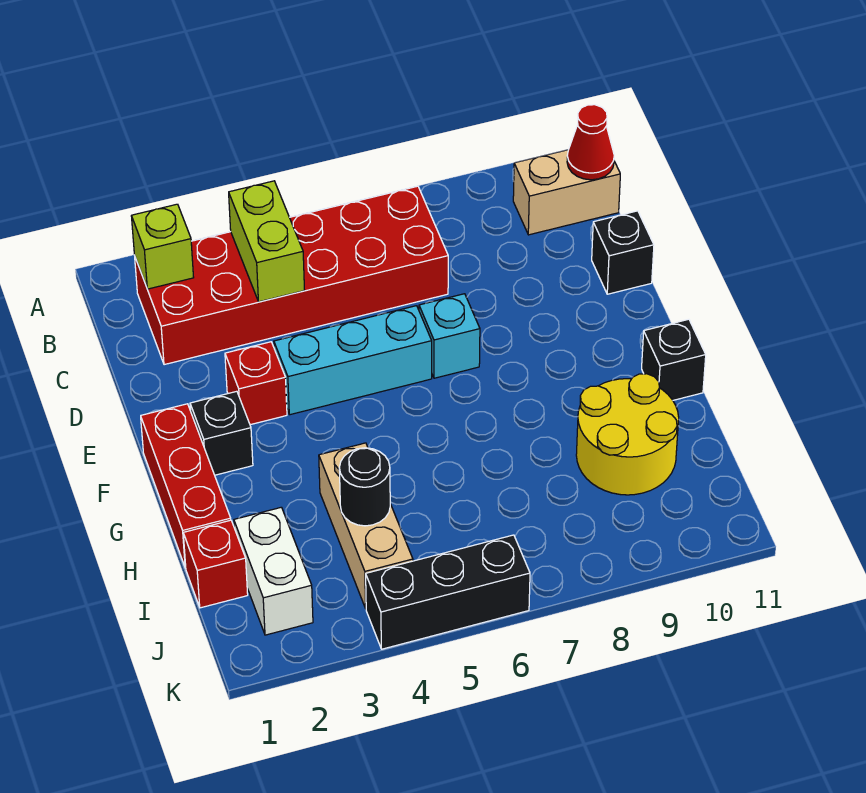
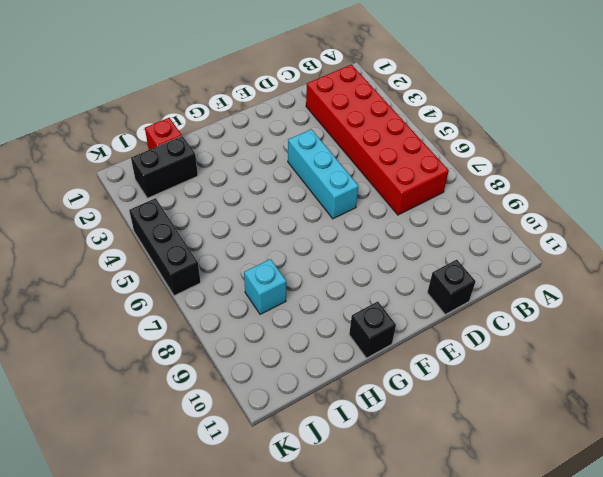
black brick I2:J2 level 1 -> white brick I2:J2 level 1
cyan brick I8 level 1 -> cyan brick E7 level 1
none -> tan brick B10:B11 level 1
none -> red brick E3 level 1
none -> red brick F1:H1 level 1

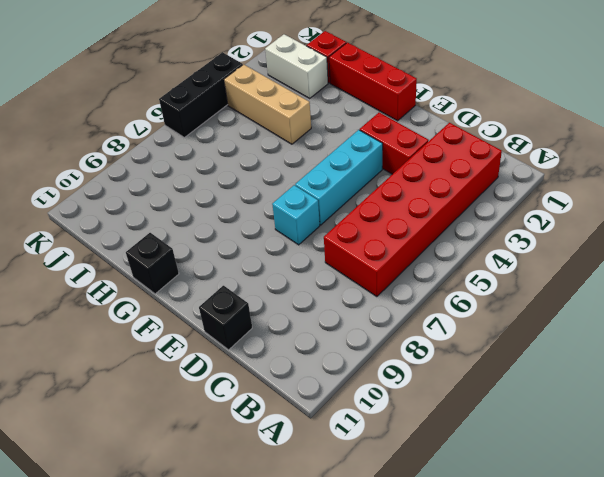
red brick D3:E3 level 1 -> red brick E3 level 1
none -> tan brick B10:B11 level 1
none -> black brick F2 level 1
none -> yellow round brick H9:I10 level 1

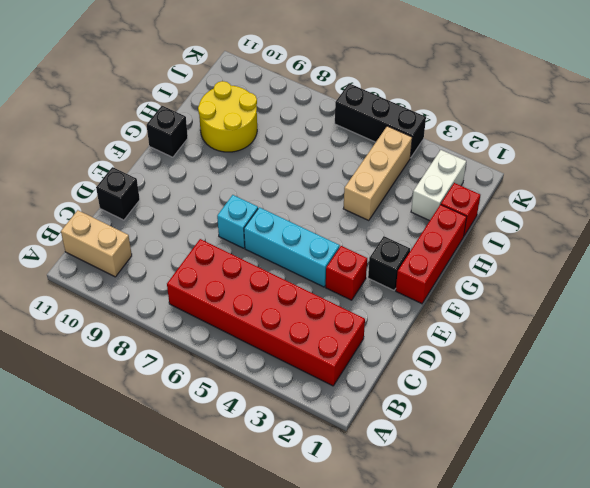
none -> lime brick B2 level 2
none -> lime brick B4:C4 level 2
none -> red cone B11 level 2

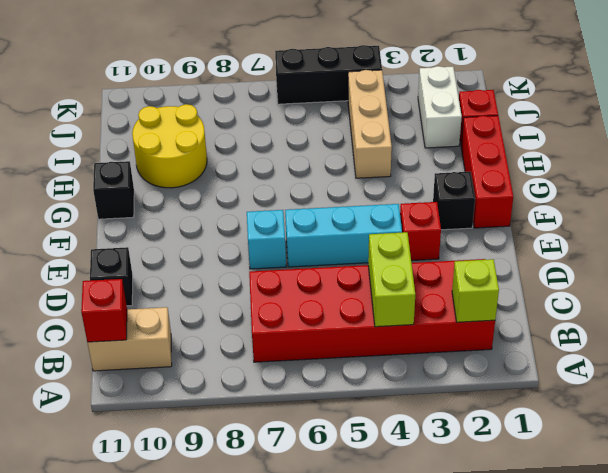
red brick B11 level 2 -> red cone B11 level 2
none -> black round brick I4 level 2

